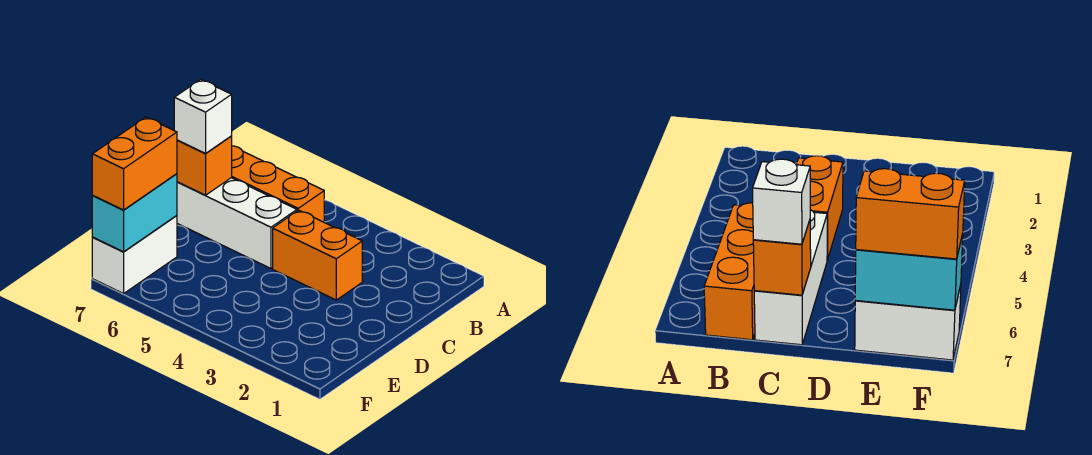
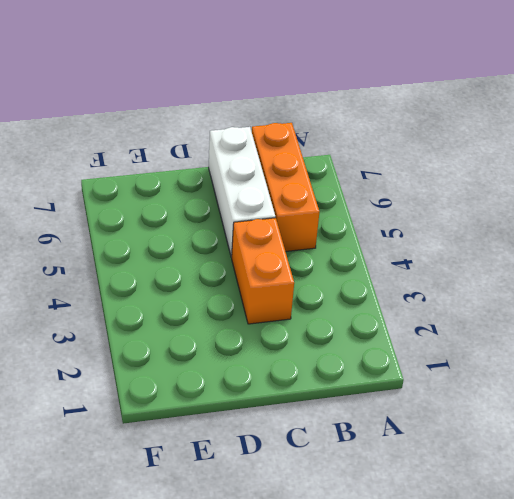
none -> white brick E7:F7 level 1
none -> orange brick C7 level 2

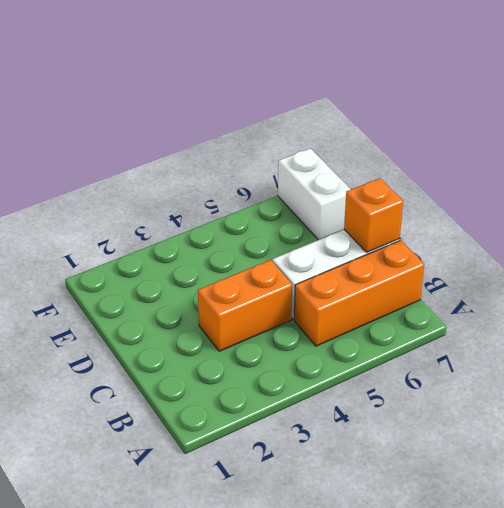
none -> cyan brick E7:F7 level 2
none -> white brick C7 level 3

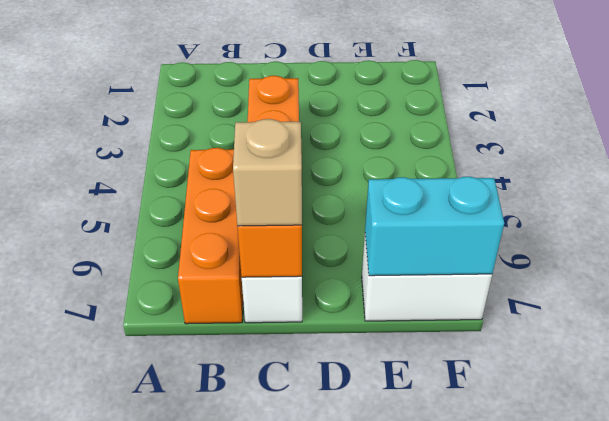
tan brick C7 level 3 -> white brick C7 level 3
none -> orange brick E7:F7 level 3

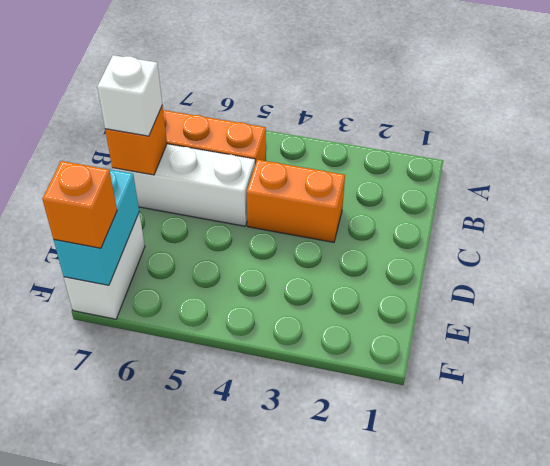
orange brick F7 level 3 -> orange brick E7:F7 level 3

